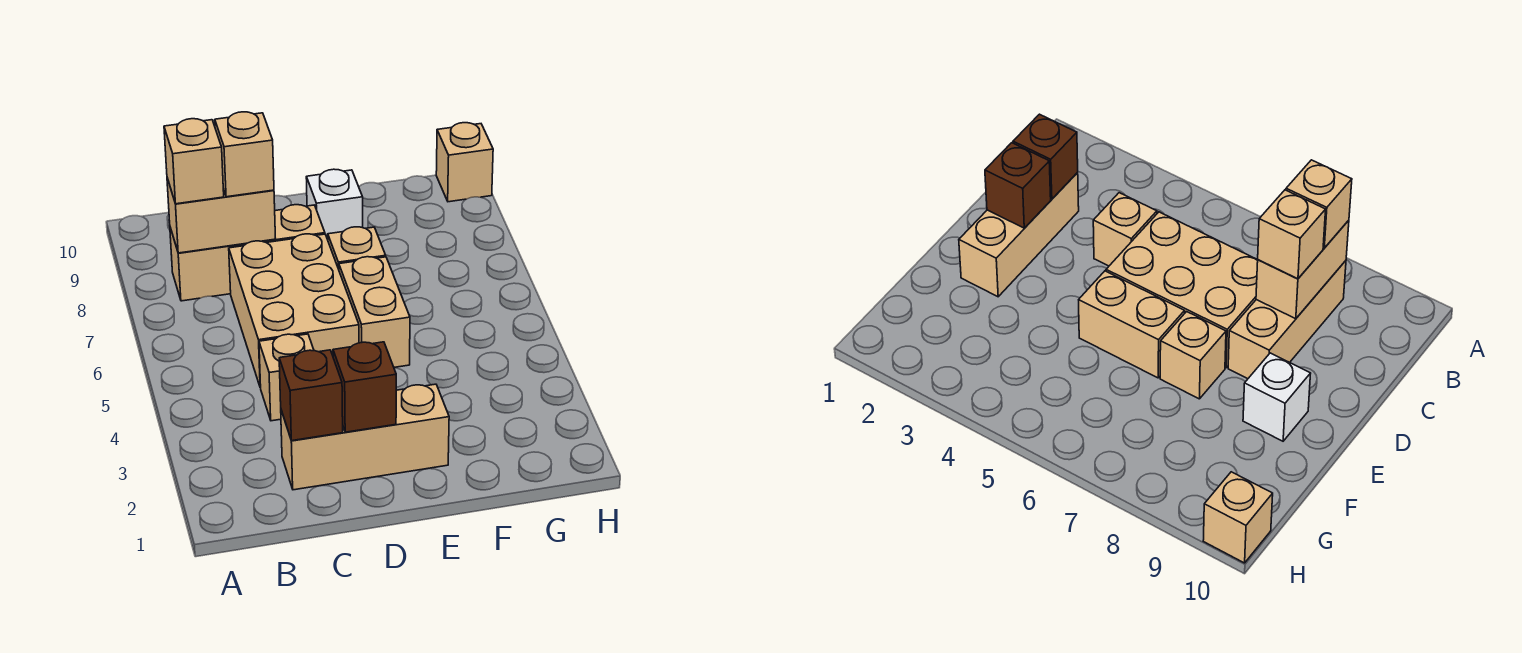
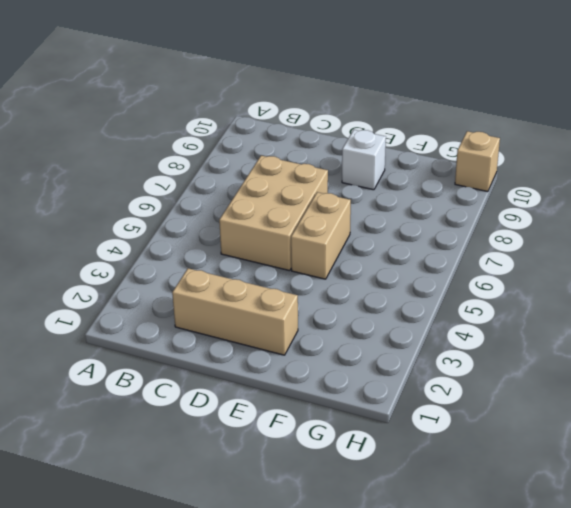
none -> tan brick B8:D8 level 1
none -> tan brick C4 level 1
none -> tan brick E7 level 1

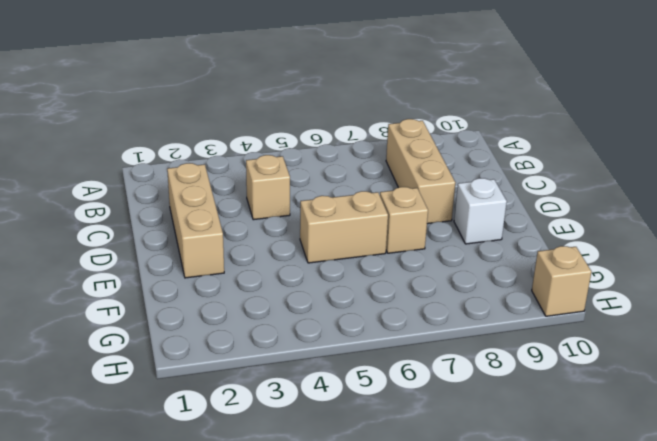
none -> tan brick C5:D7 level 1
none -> tan brick B8:C8 level 2
none -> brown brick C2 level 2

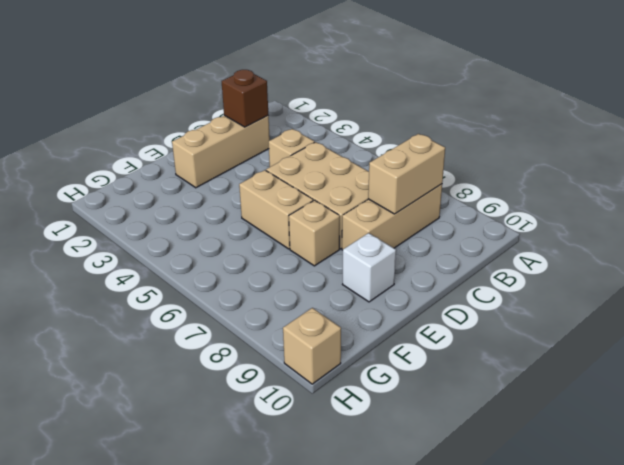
none -> brown brick D2 level 2
none -> tan brick B8 level 3
none -> tan brick C8 level 3

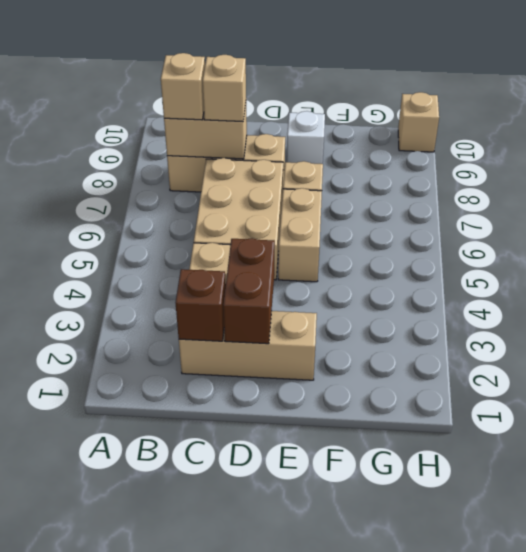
brown brick D2:D3 level 2 -> brown brick D2 level 2

